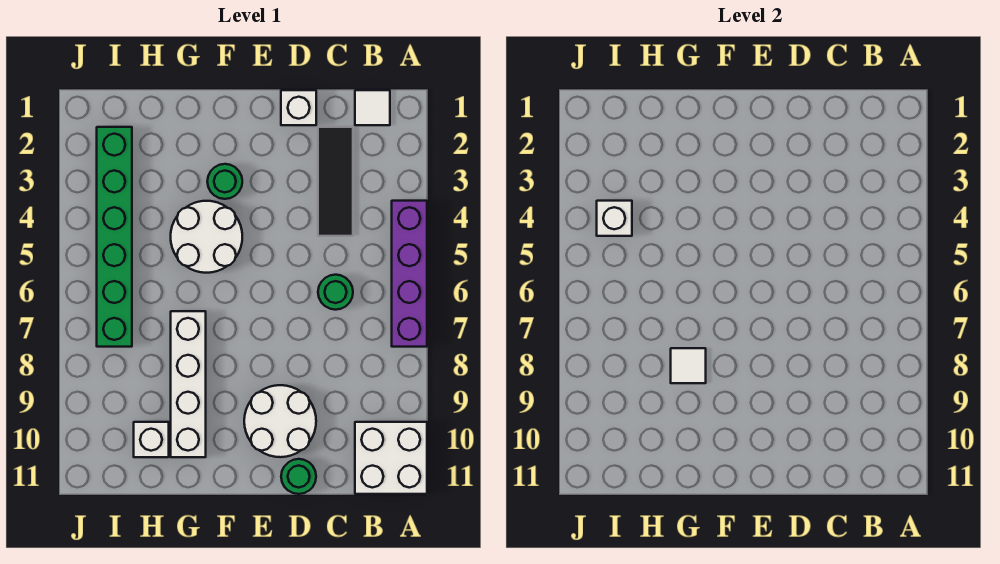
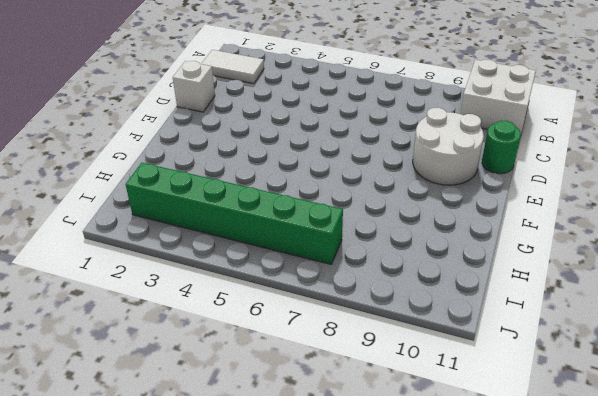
white tile B1:B2 level 1 -> white tile B1 level 1
none -> purple brick A4:A7 level 1
none -> black tile C2:C4 level 1
none -> green round brick C6 level 1

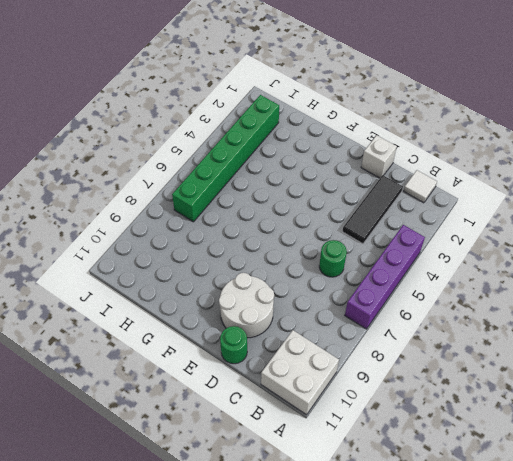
none -> green round brick F3 level 1
none -> white round brick F4:G5 level 1
none -> white brick G7:G10 level 1

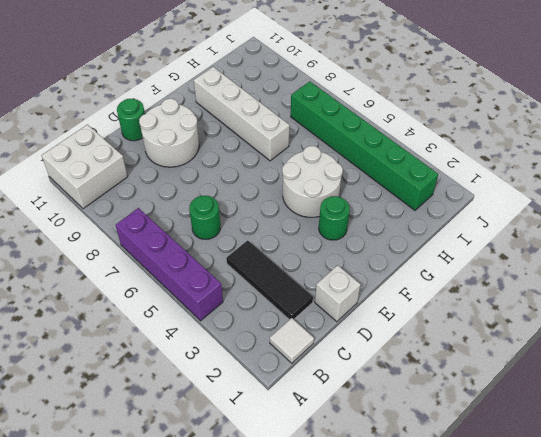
none -> white brick H10 level 1
none -> white tile G8 level 2
none -> white brick I4 level 2

